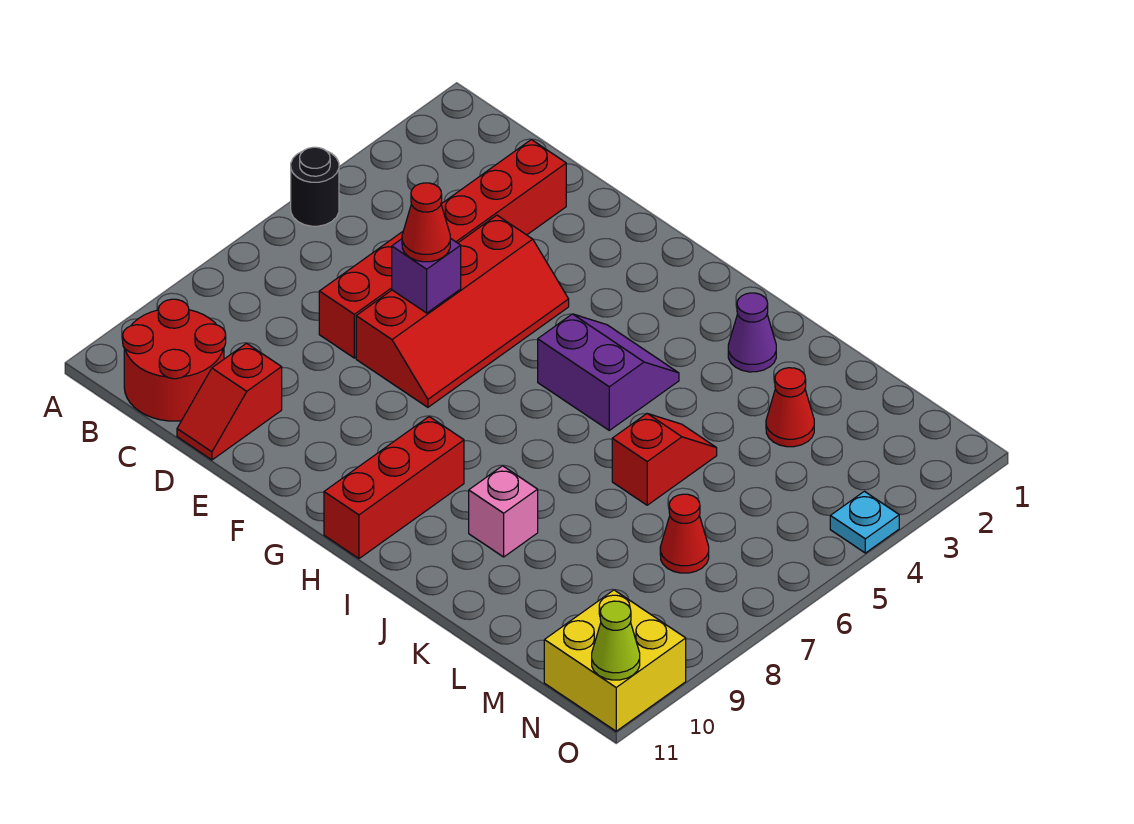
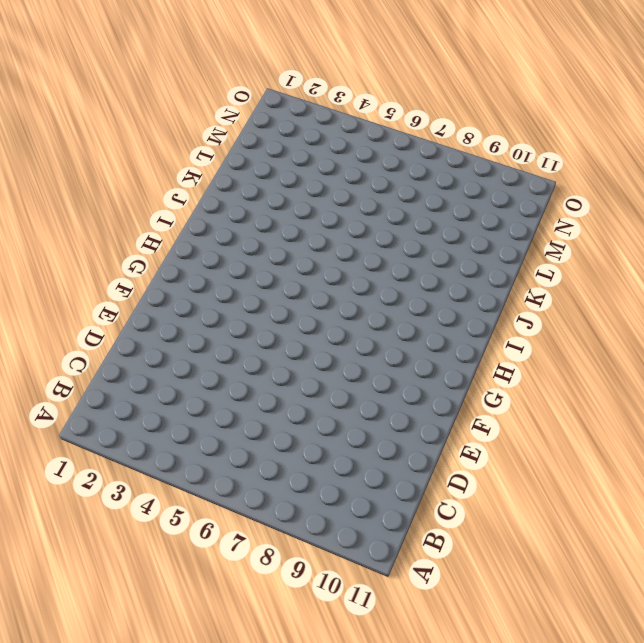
none -> black round brick A5 level 1
none -> red round brick B10:C11 level 1
none -> red brick D2:D7 level 1

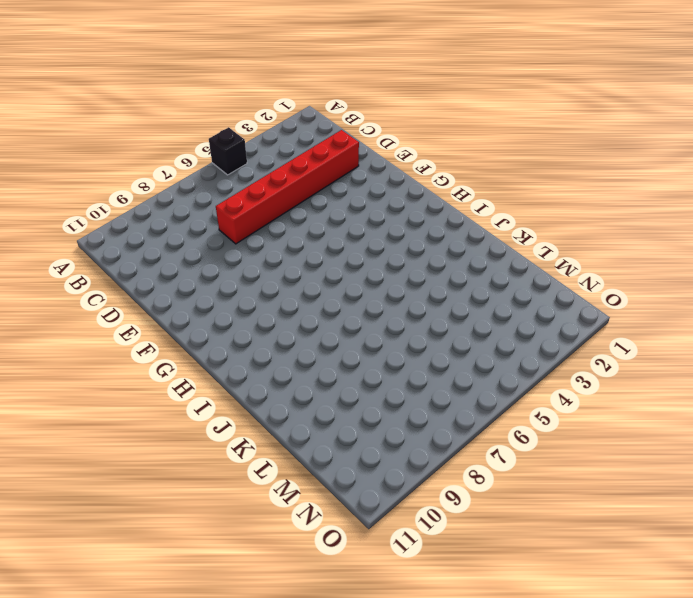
black brick A5 level 1 -> black round brick A5 level 1
none -> red round brick B10:C11 level 1
none -> red slope D10:D11 level 1 top 10
none -> red slope E4:F7 level 1 top E

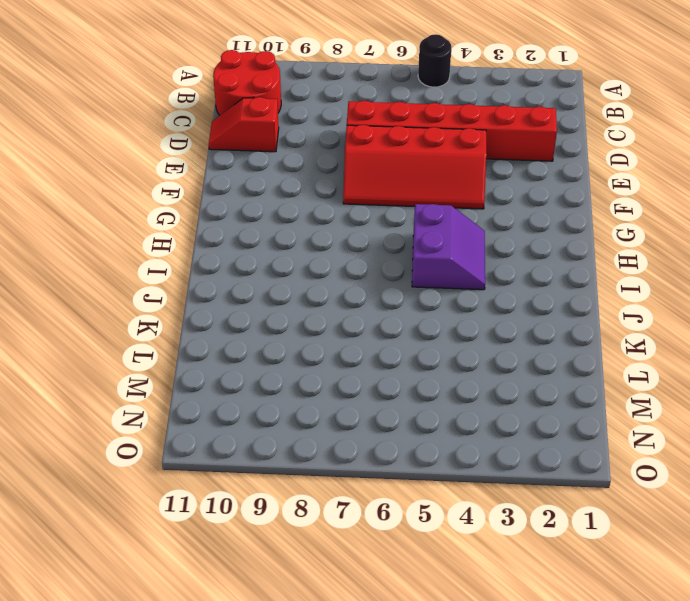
none -> red brick H9:H11 level 1
none -> purple cone J2 level 1
none -> pink brick J9 level 1

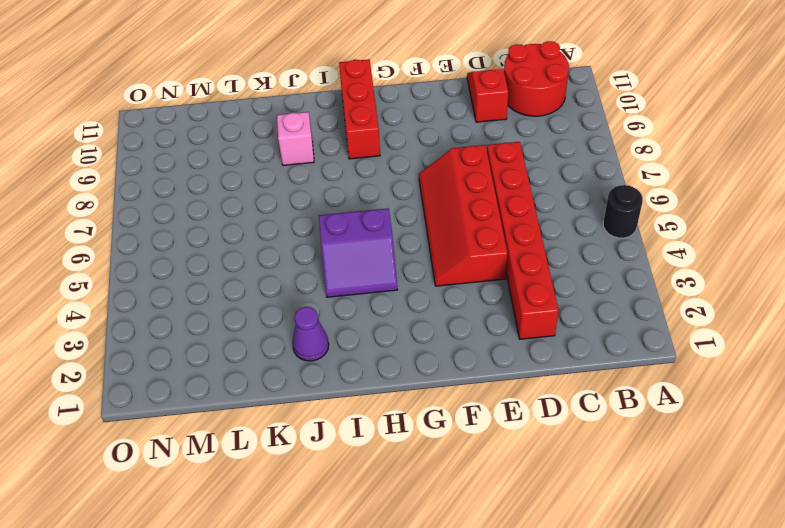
none -> red slope K5:K6 level 1 top 6
none -> red cone L3 level 1
none -> red cone M7 level 1

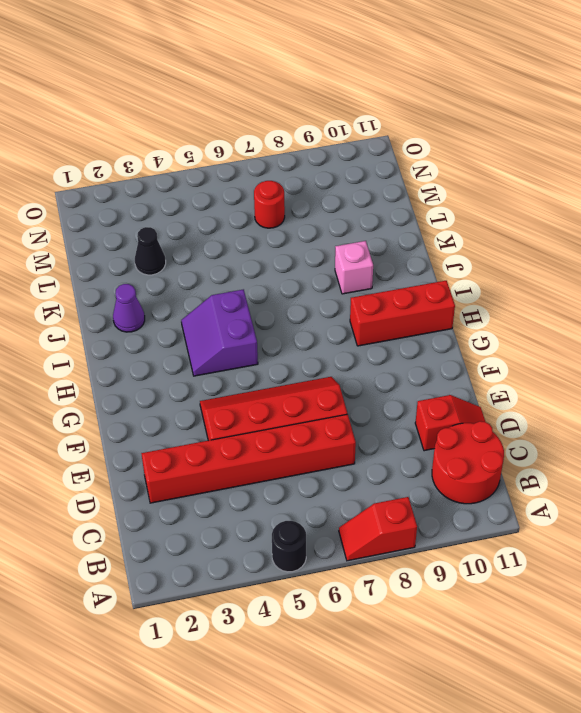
red slope A7:A8 level 1 top 8 -> red slope K5:K6 level 1 top 6
black cone L3 level 1 -> red cone L3 level 1
red round brick M7 level 1 -> red cone M7 level 1
none -> yellow brick N10:O11 level 1
none -> cyan plate O4 level 1
none -> purple brick E6 level 2

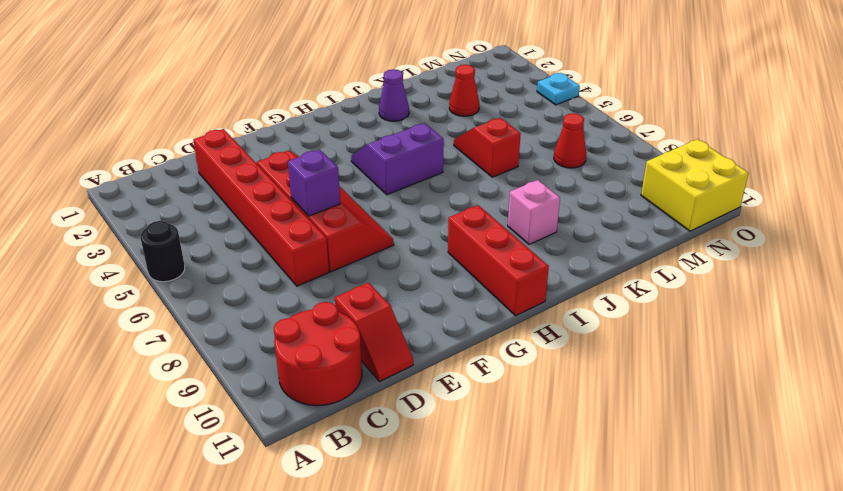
none -> lime cone O11 level 2
none -> red cone E6 level 3

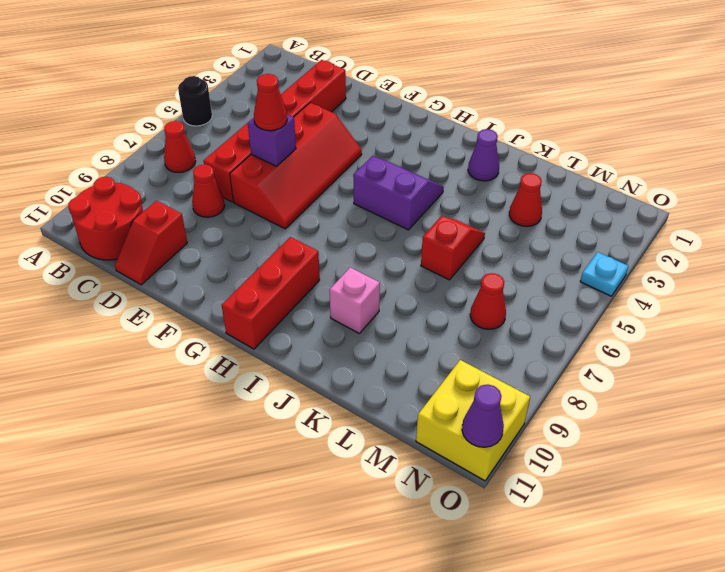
red cone B7 level 1 -> none
red cone D8 level 1 -> none
purple cone O11 level 2 -> lime cone O11 level 2

